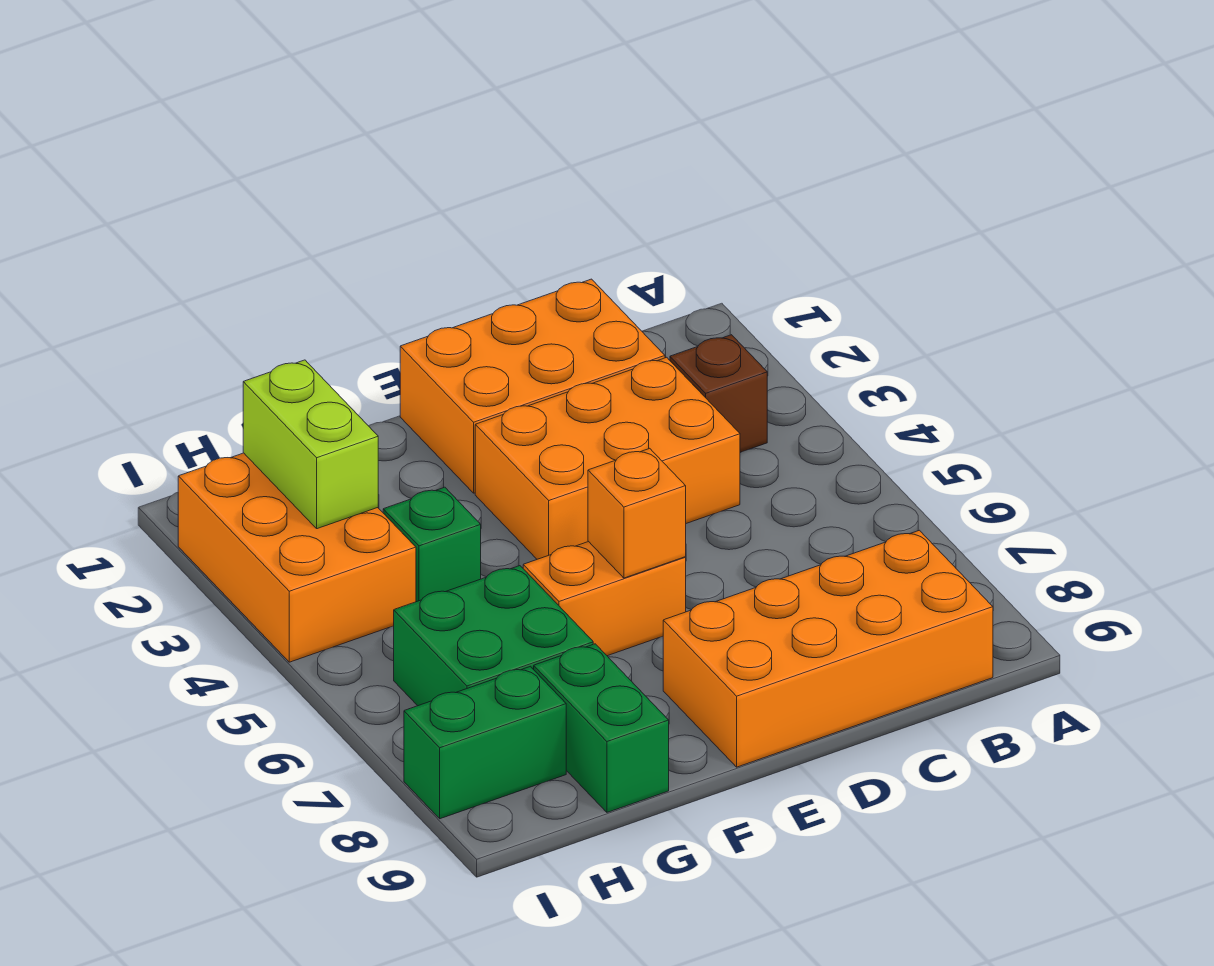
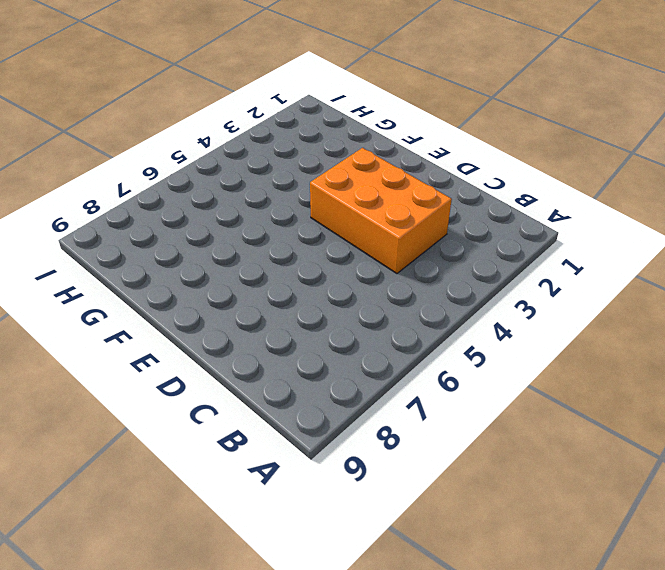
none -> brown brick B3 level 1
none -> orange brick B8:E9 level 1
none -> orange brick C1:E2 level 1

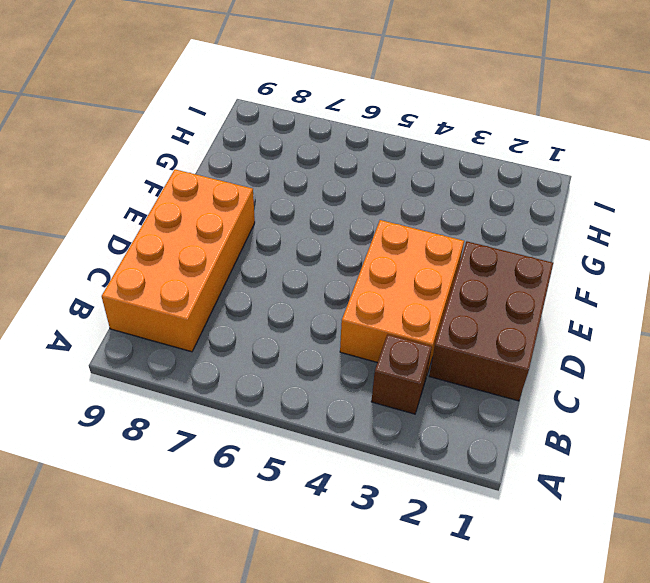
brown brick C1:E2 level 1 -> orange brick C1:E2 level 1
none -> orange brick E6:F6 level 1
none -> green brick G4 level 1
none -> green brick G6:H7 level 1

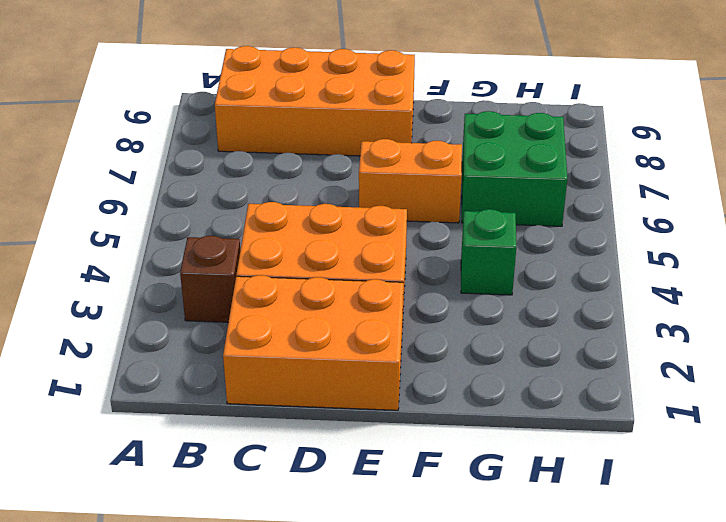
none -> green brick G8:G9 level 1
none -> orange brick H2:I4 level 1
none -> green brick H8:I8 level 1

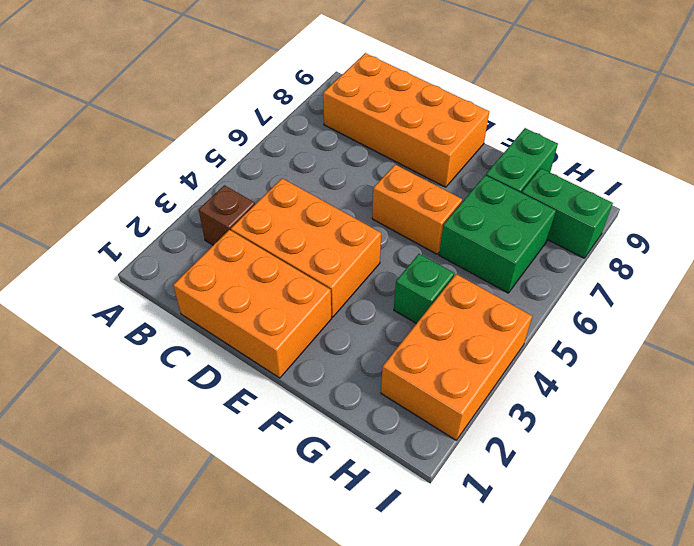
none -> orange brick E6 level 2
none -> lime brick H2:H3 level 2

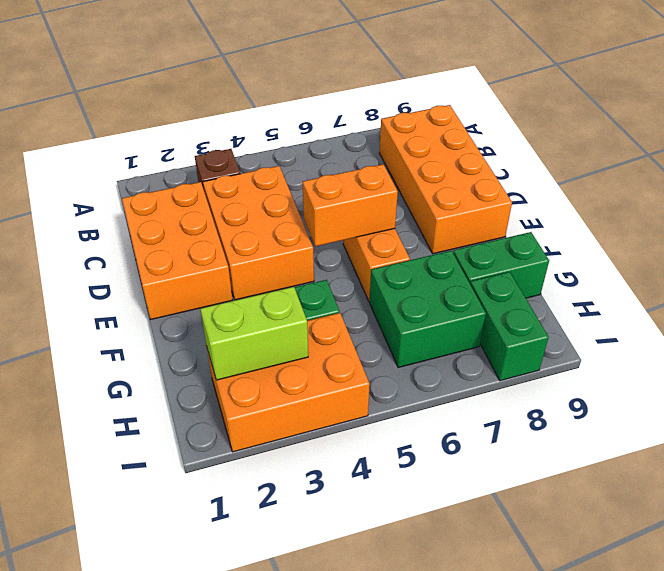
orange brick E5:E6 level 2 -> orange brick E6 level 2

